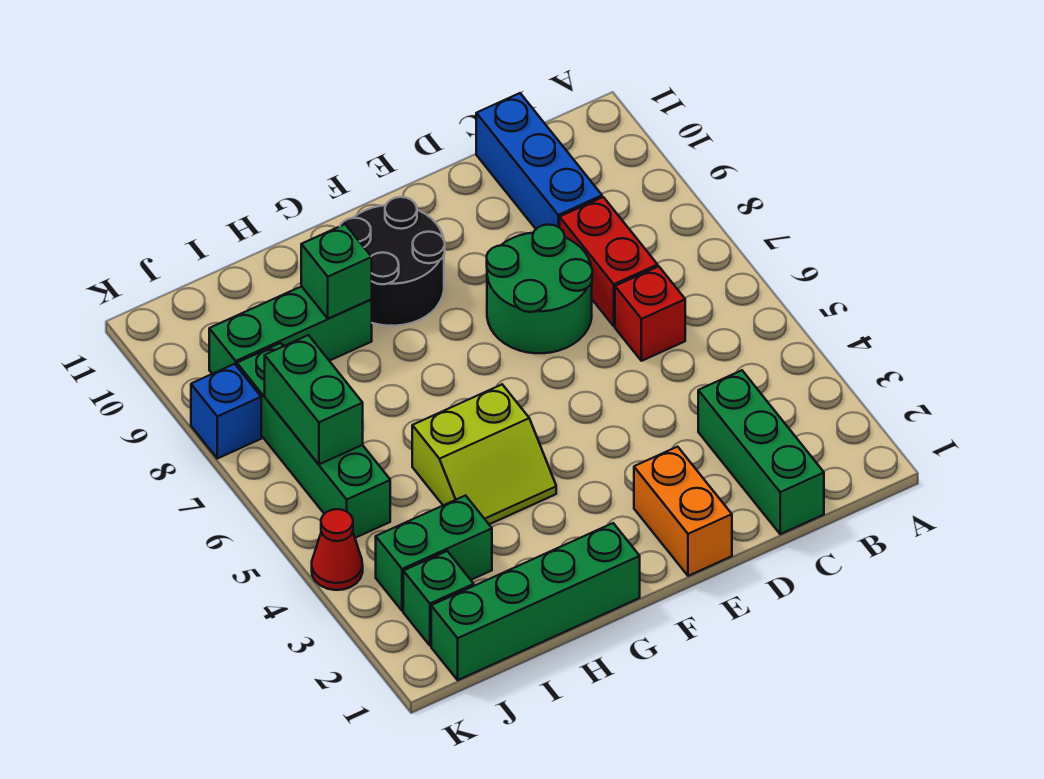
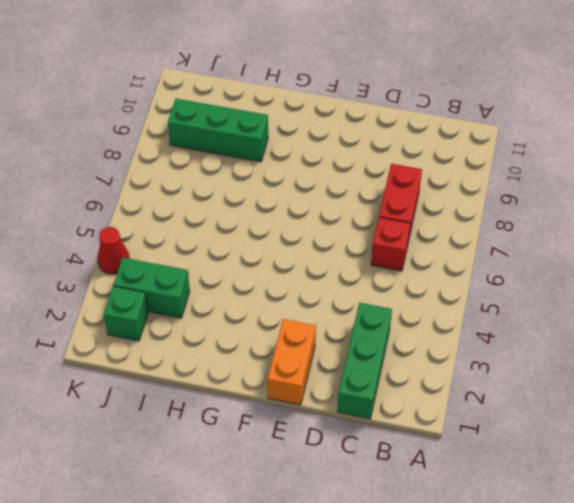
none -> blue brick C9:C11 level 1
none -> green round brick D7:E8 level 1
none -> black round brick F9:G10 level 1

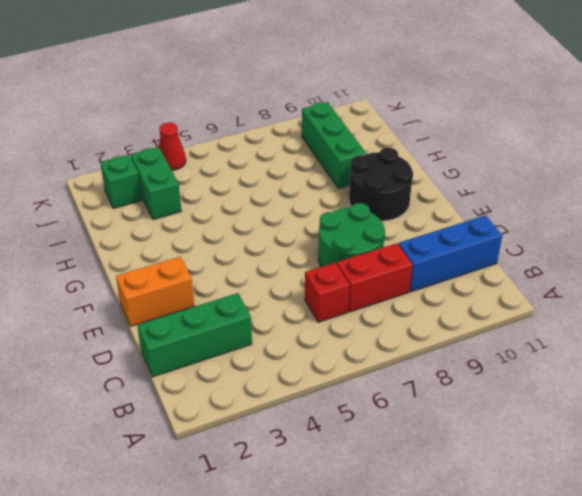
none -> green brick G1:J1 level 1
none -> lime slope G4:H5 level 1 top 5
none -> green brick J5:J8 level 1

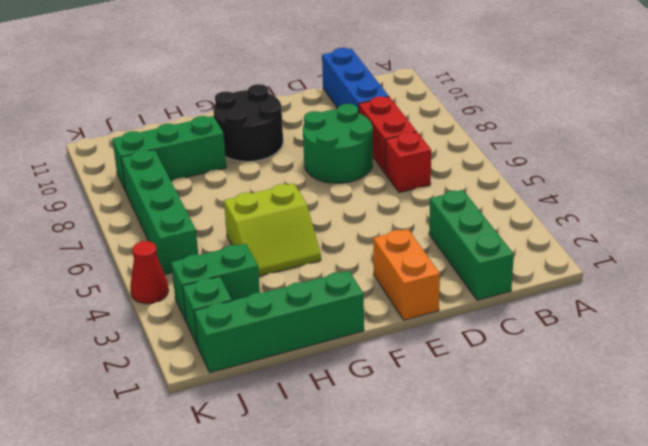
none -> blue brick K8 level 1
none -> green brick H9 level 2
none -> green brick J6:J7 level 2

